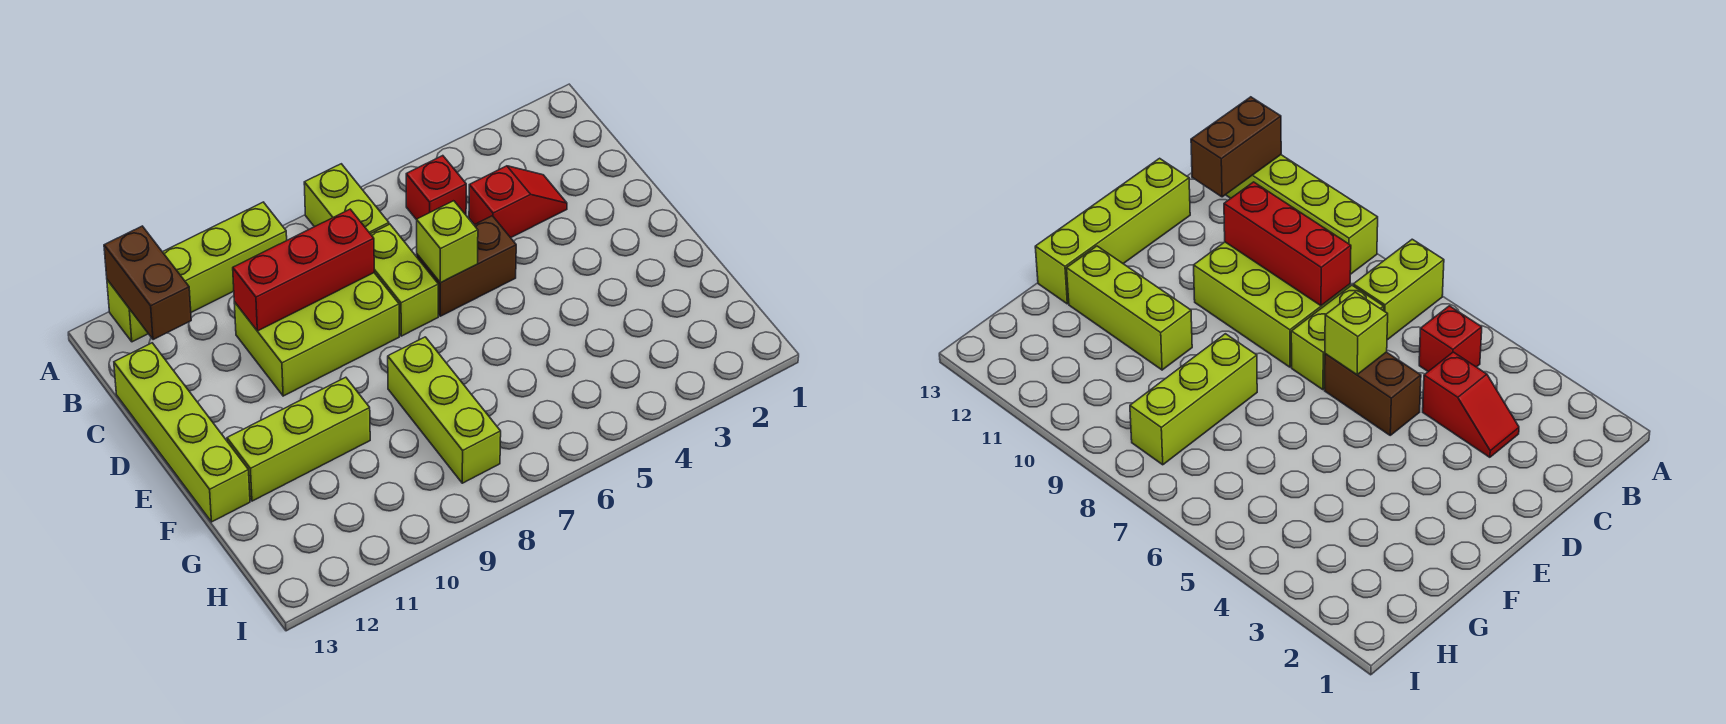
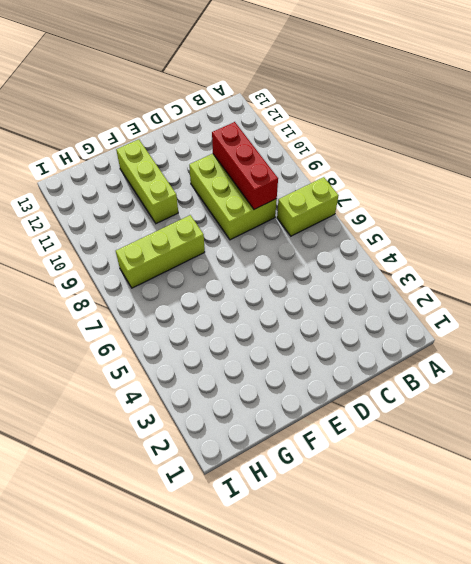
none -> lime brick A9:A12 level 1
none -> red brick B5 level 1
none -> red slope C3:C4 level 1 top 4

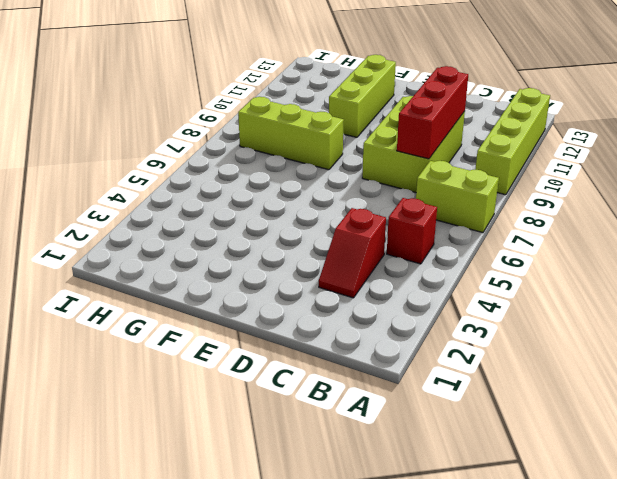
none -> lime brick C7:D7 level 1
none -> lime brick C13:F13 level 1
none -> brown brick D5:D6 level 1

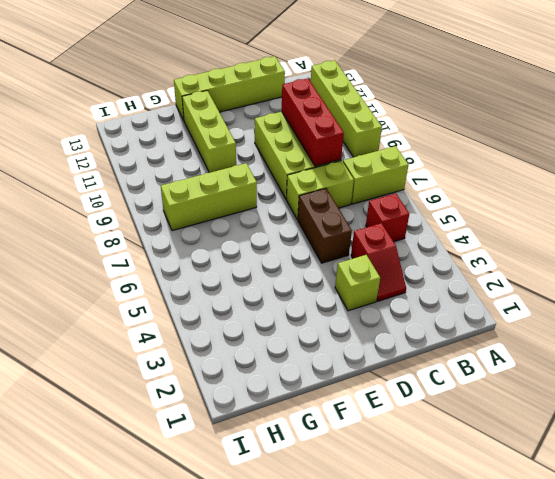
lime brick D3 level 1 -> lime brick D6 level 2
none -> brown brick A12:B12 level 2

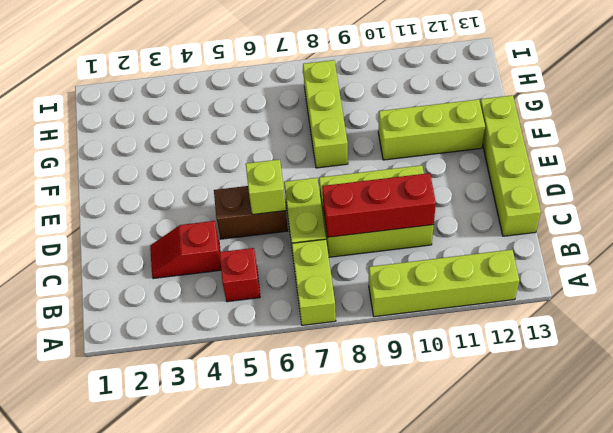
none -> brown brick A12:B12 level 2

